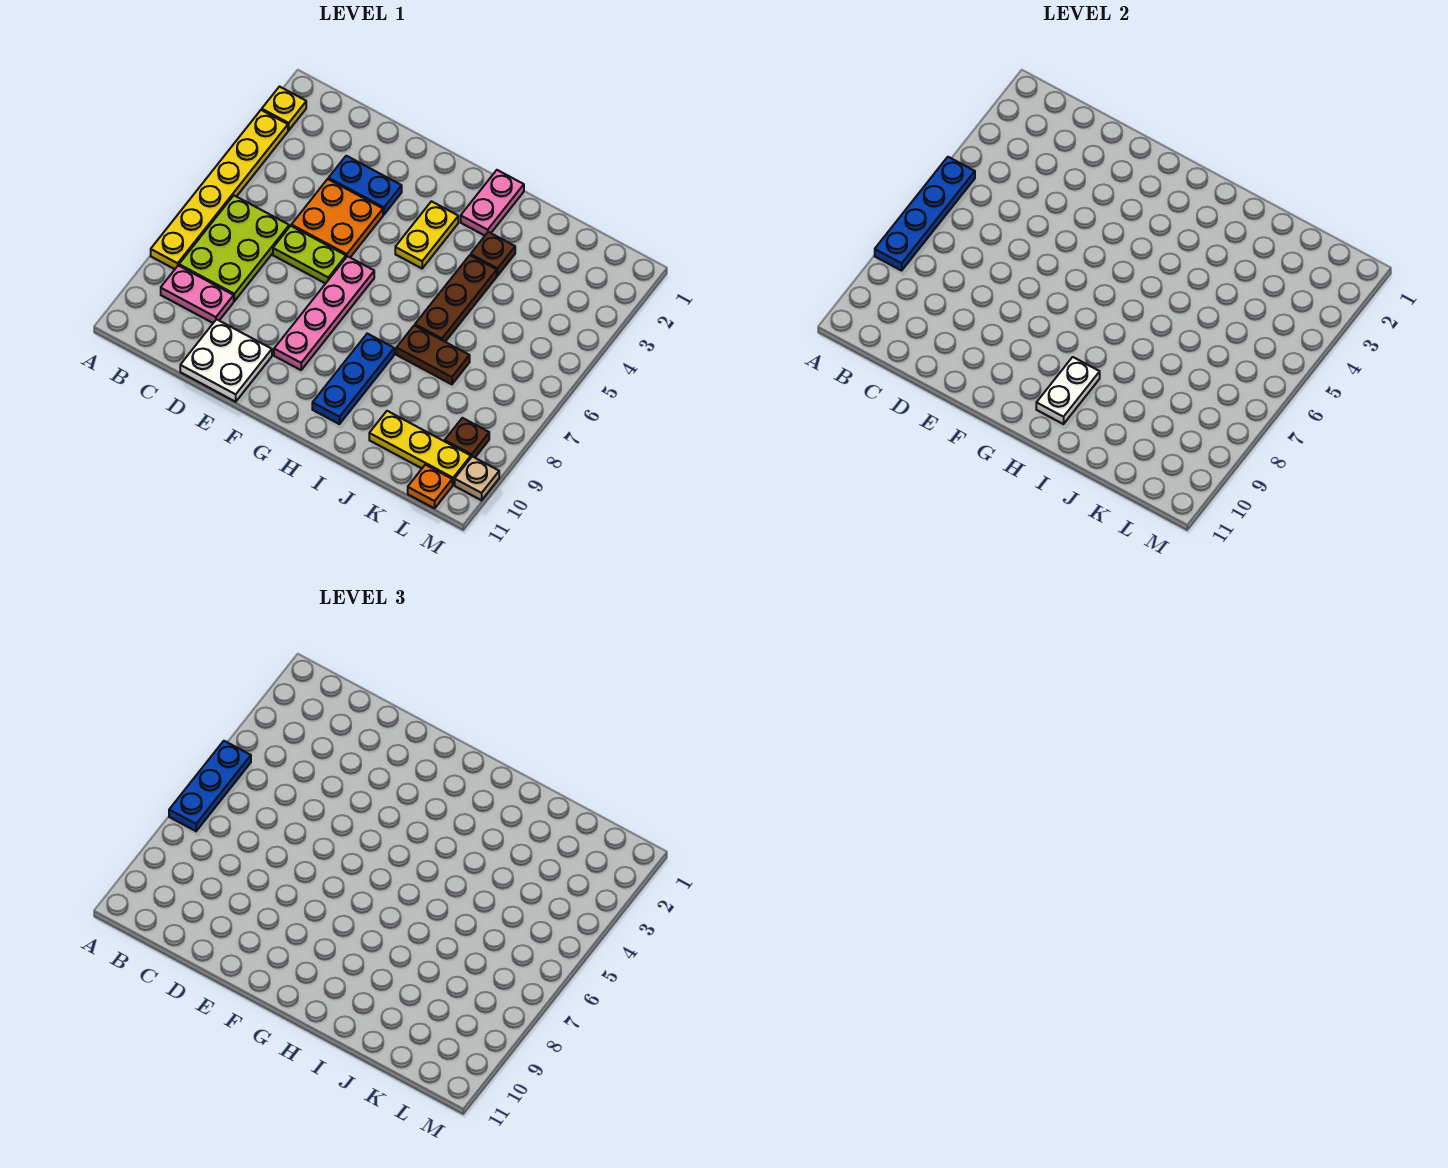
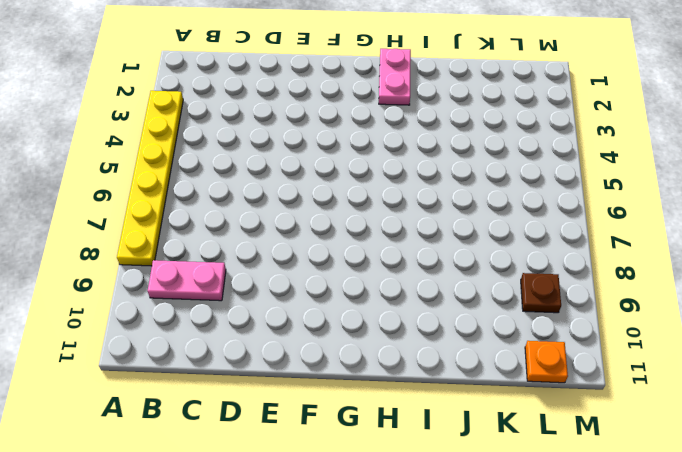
none -> yellow plate A2 level 1
none -> lime plate B6:C8 level 1
none -> blue plate D3:E3 level 1

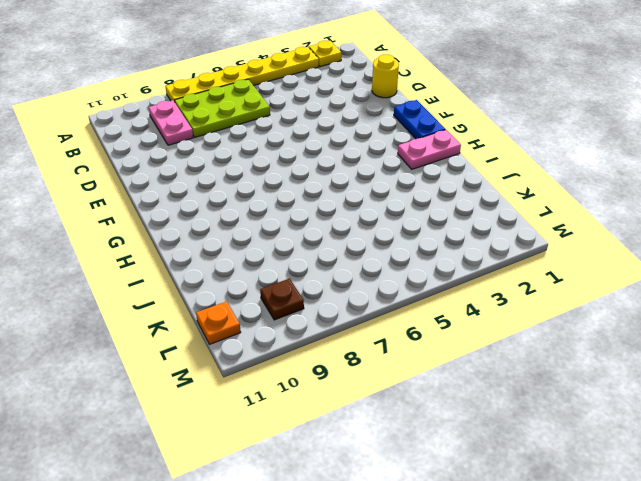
yellow round brick D1 level 1 -> none
blue plate F1:G1 level 1 -> blue plate D3:E3 level 1
none -> orange plate D4:E5 level 1
none -> lime plate D6:E6 level 1
none -> white plate D10:E11 level 1

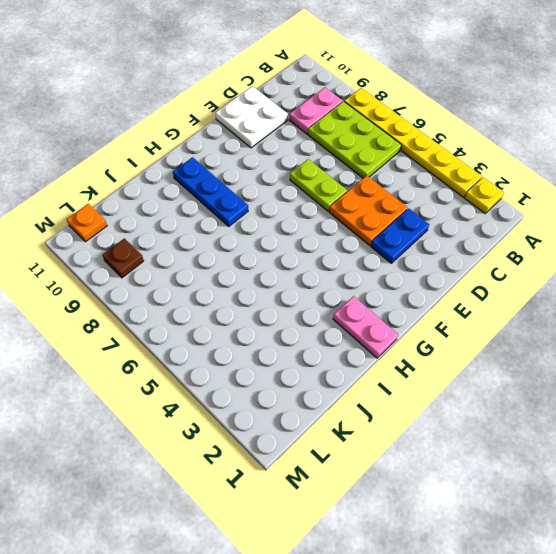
lime plate E6:E7 level 1 -> lime plate D6:E6 level 1
none -> pink plate F6:F9 level 1
none -> yellow plate G3:G4 level 1
none -> brown plate I3 level 1

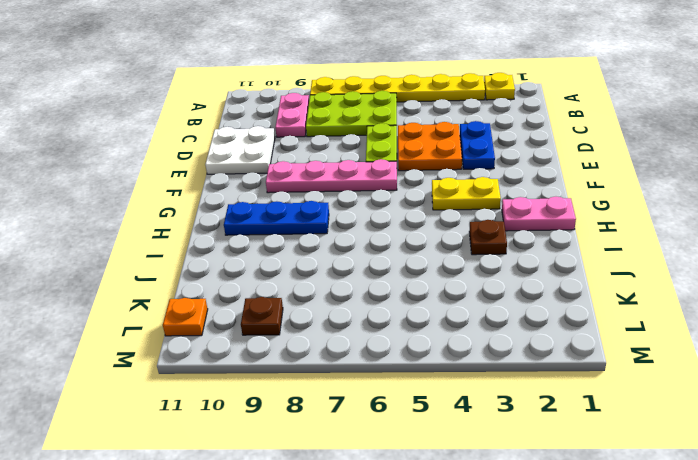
none -> brown plate I4:I6 level 1
none -> brown plate I7:J7 level 1
none -> yellow plate J10:L10 level 1

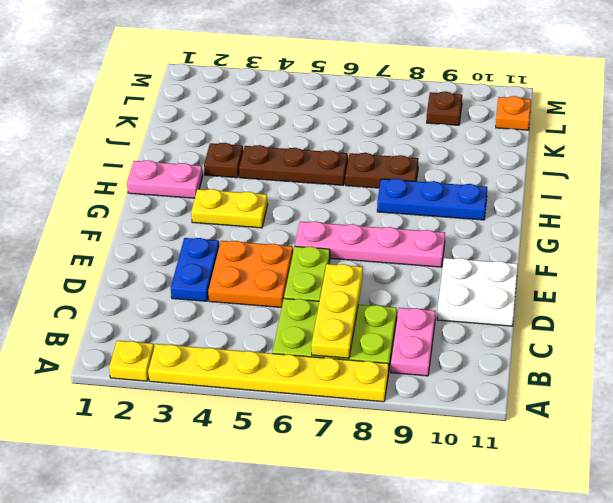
yellow plate B7:D7 level 2 -> yellow plate J10:L10 level 1
brown plate I7:I8 level 1 -> brown plate I7:J7 level 1
none -> tan plate M10 level 1
none -> blue plate A5:A8 level 2
none -> white plate H9:H10 level 2

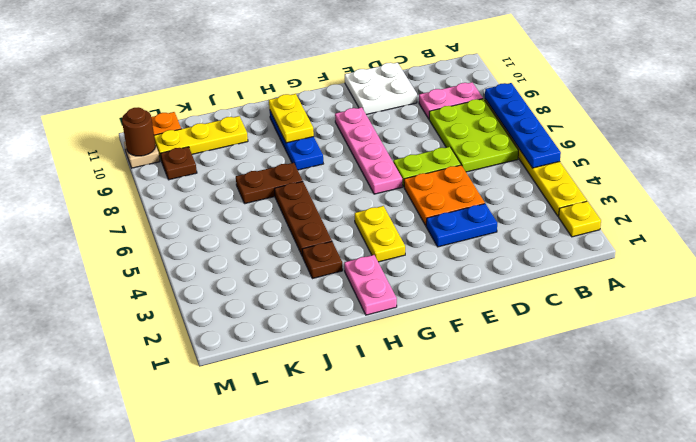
yellow plate H9:H10 level 2 -> white plate H9:H10 level 2
brown round brick M10 level 2 -> none
none -> blue plate A5:A7 level 3

